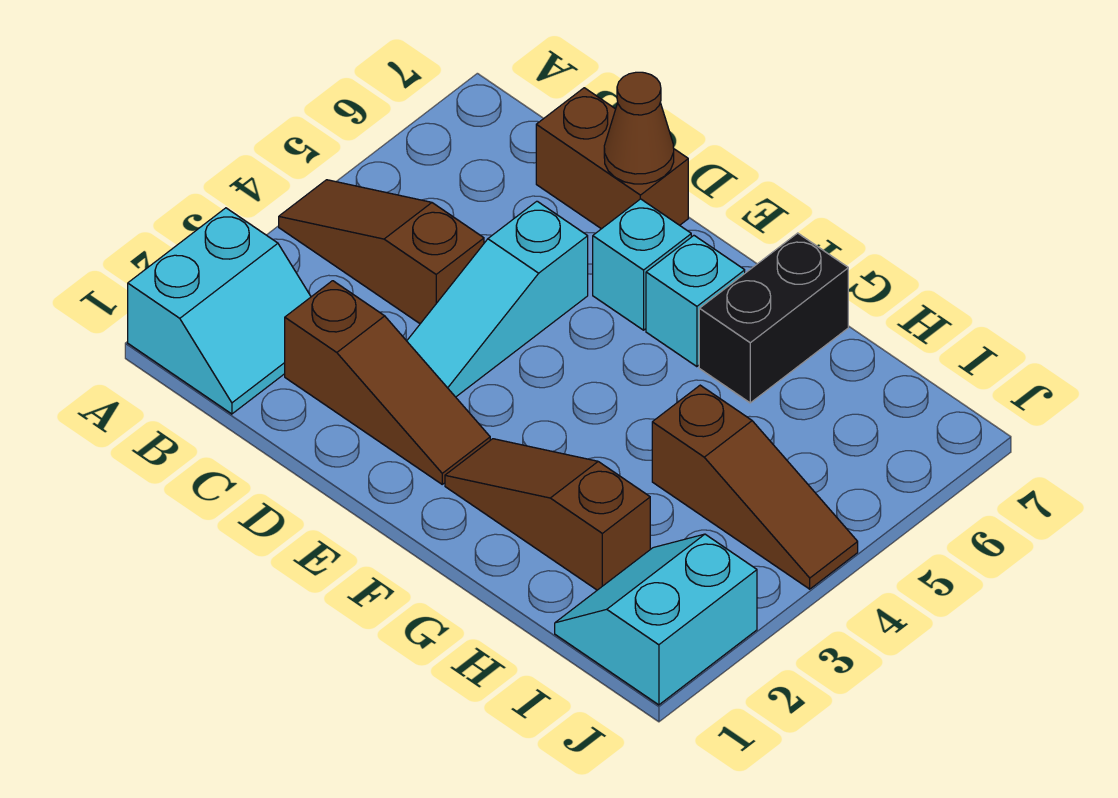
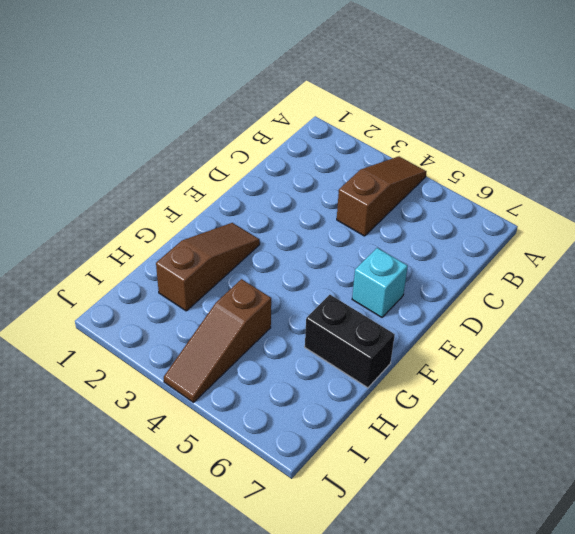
none -> cyan slope A1:B2 level 1 top A
none -> brown slope C2:E2 level 1 top C
none -> brown brick C7:D7 level 1

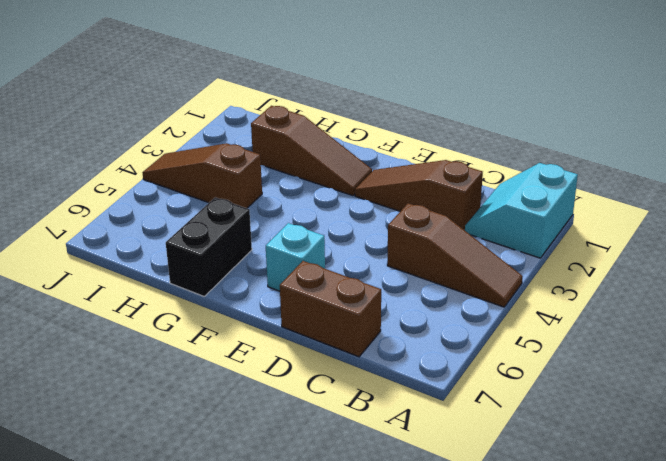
none -> cyan slope D3:D5 level 1 top 5
none -> cyan brick F6 level 1
none -> cyan slope I1:J2 level 1 top J

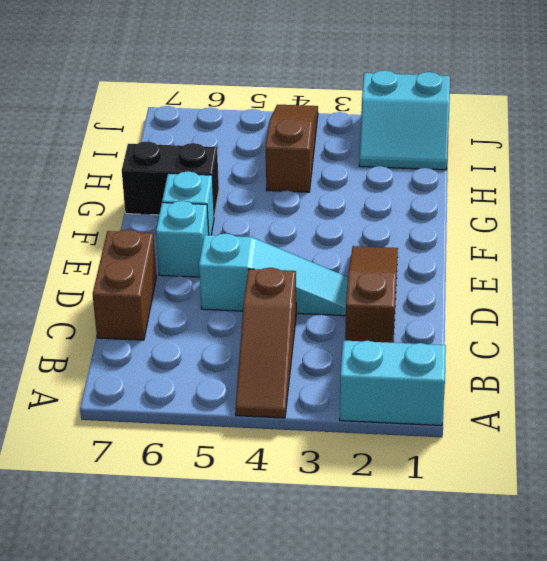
none -> brown slope F2:H2 level 1 top H
none -> brown cone D7 level 2

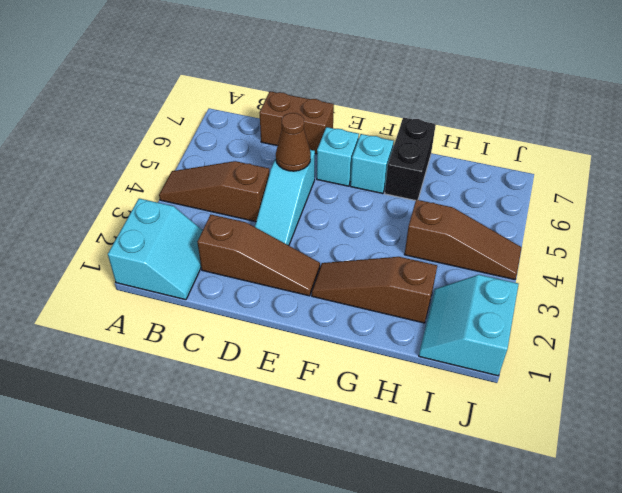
brown cone D5 level 2 -> brown cone D7 level 2

